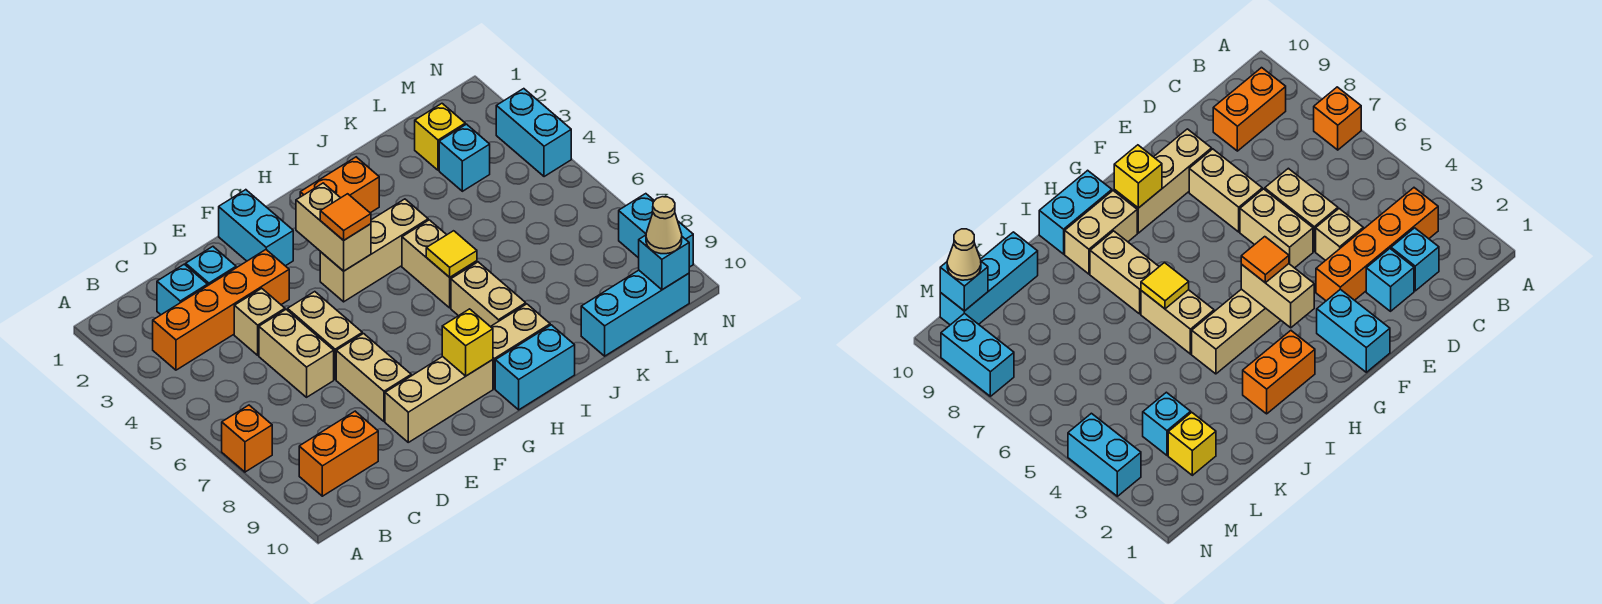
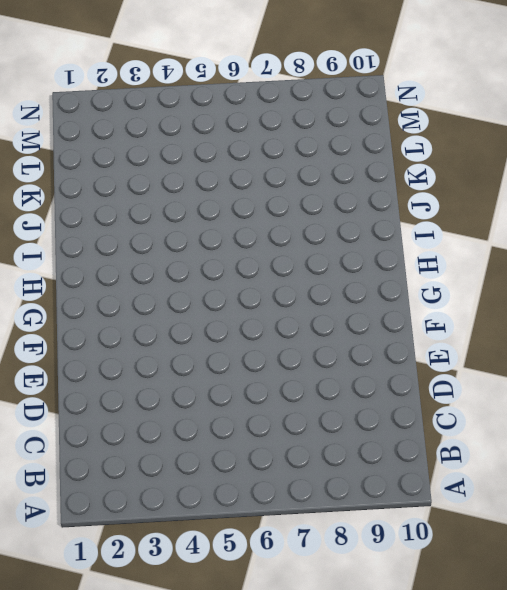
none -> orange brick A7 level 1
none -> orange brick B3:E3 level 1
none -> orange brick B9:C9 level 1

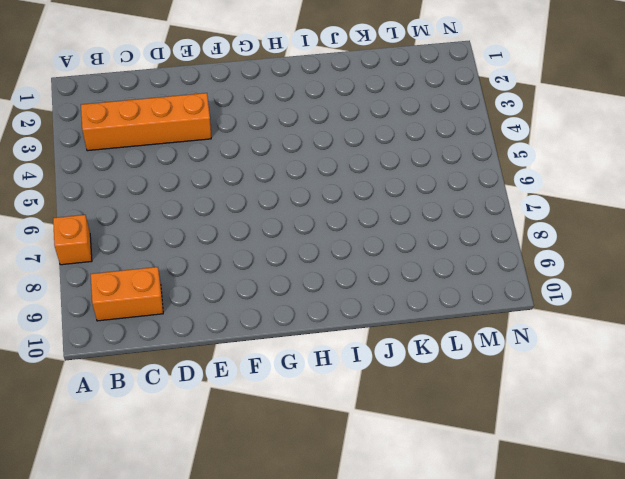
none -> cyan brick C2 level 1
none -> cyan brick D2 level 1
none -> tan brick D4 level 1

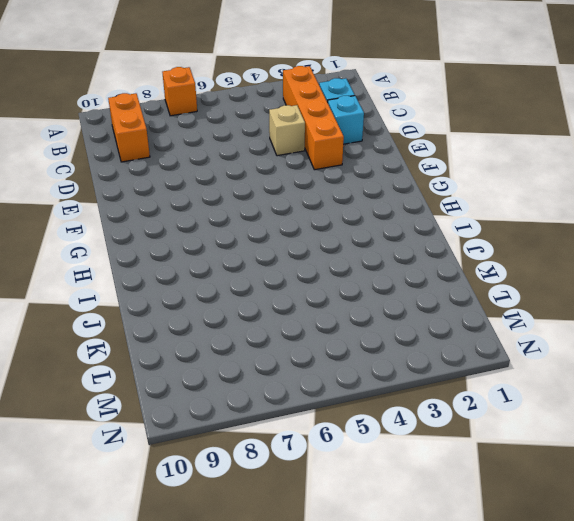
none -> tan brick D5:D6 level 1
none -> tan brick E5:E6 level 1
none -> tan brick E7:E8 level 1

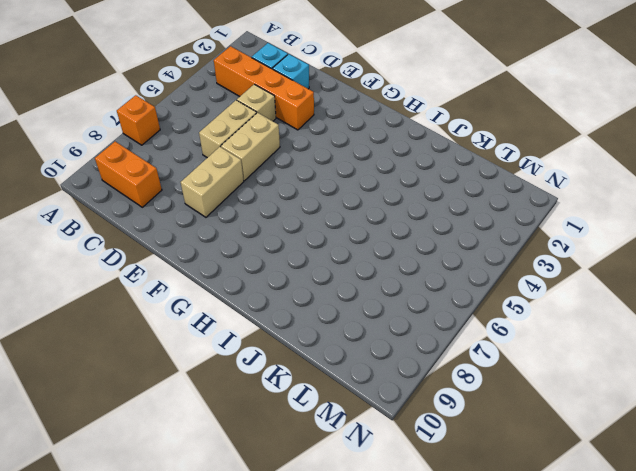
none -> tan brick E9:G9 level 1
none -> cyan brick F1:F2 level 1
none -> tan brick G4:I4 level 1

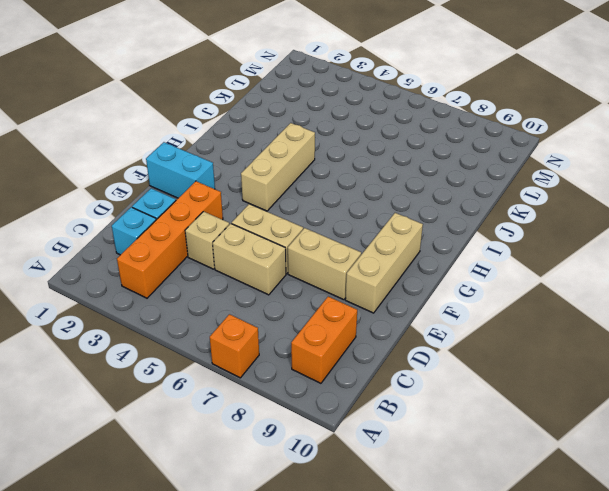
none -> orange brick H2:I2 level 1
none -> tan brick H9:I9 level 1
none -> cyan brick H10:I10 level 1

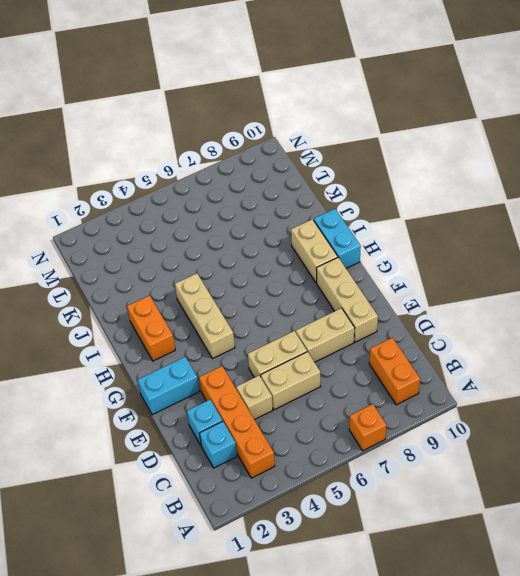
none -> tan brick I5:I6 level 1
none -> tan brick I7:I8 level 1
none -> cyan brick K10:M10 level 1

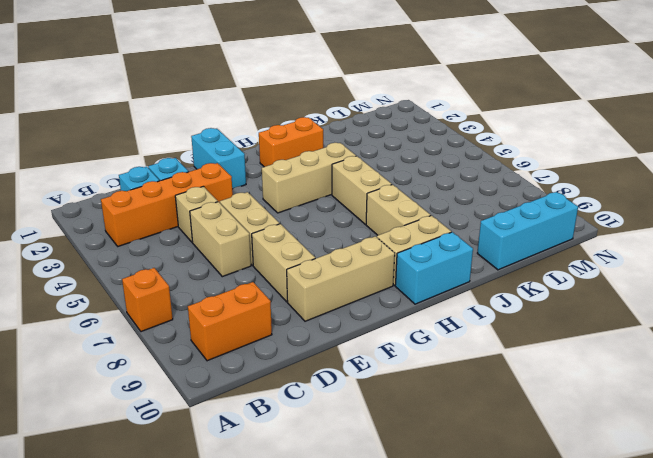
none -> yellow brick L2 level 1
none -> cyan brick L3 level 1
none -> cyan brick N3:N4 level 1

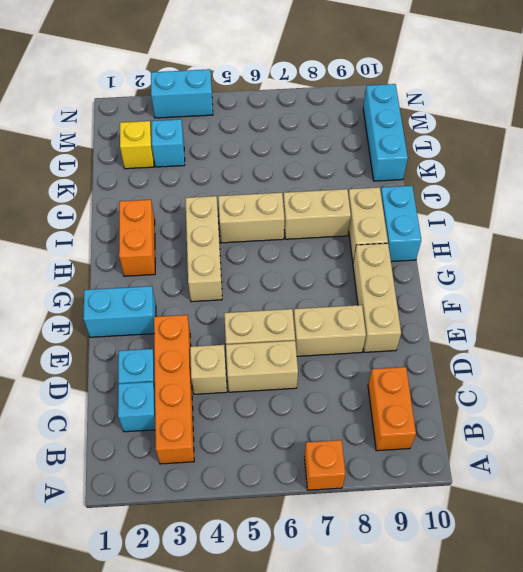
none -> cyan brick N8:N9 level 1
none -> tan brick G3:G4 level 2
none -> yellow brick G9 level 2

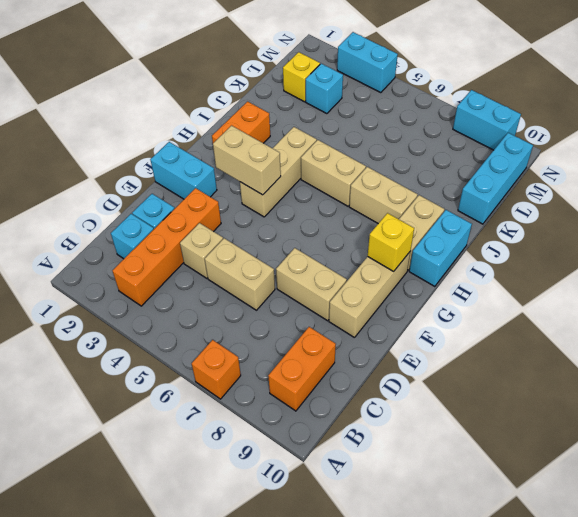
none -> tan brick E5:E6 level 1
none -> yellow tile I6 level 2
none -> cyan brick M10 level 2

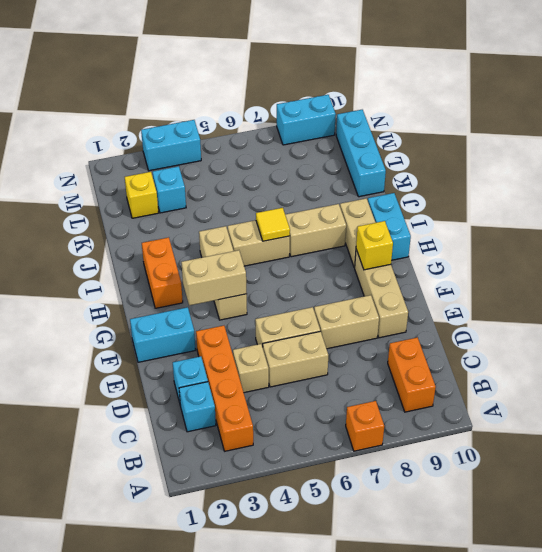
none -> cyan brick M10 level 2
none -> orange tile G4 level 3
none -> tan cone M10 level 3

